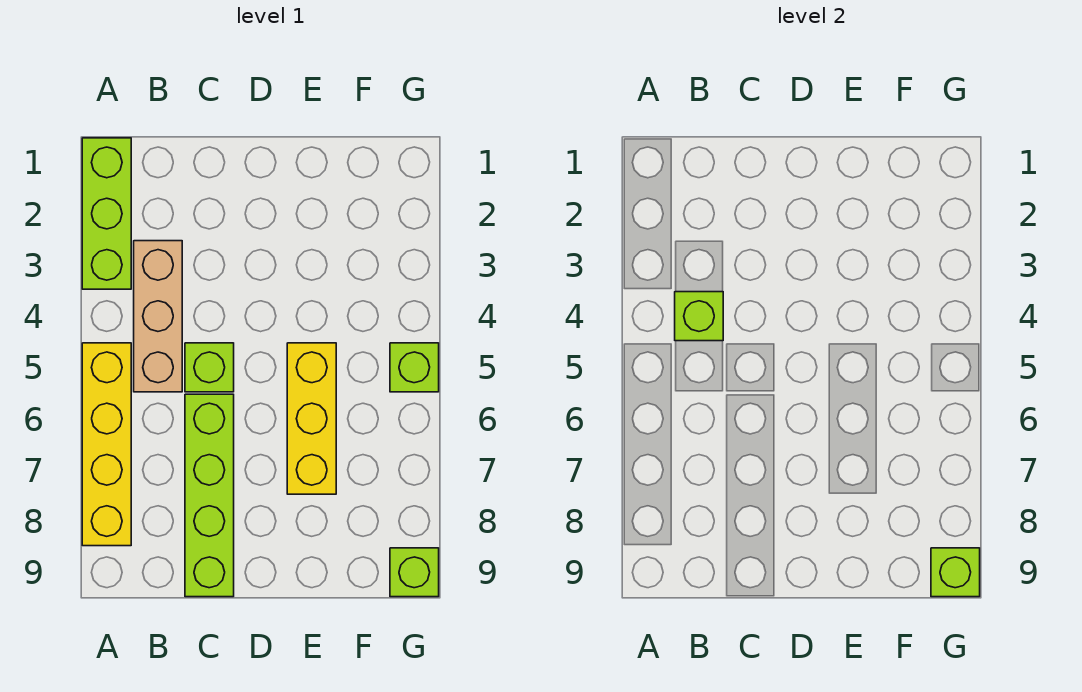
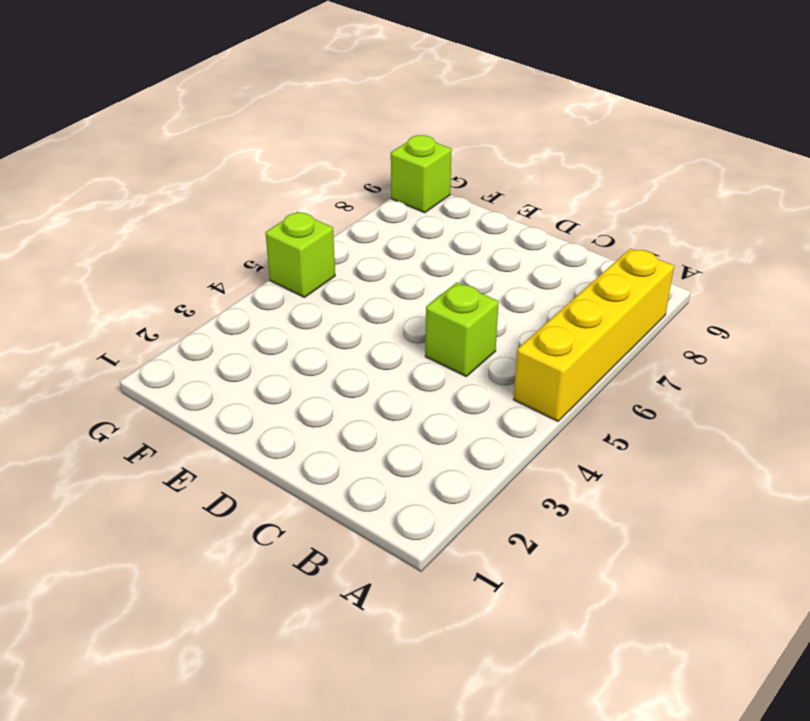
none -> lime brick A1:A3 level 1
none -> tan brick B3:B5 level 1

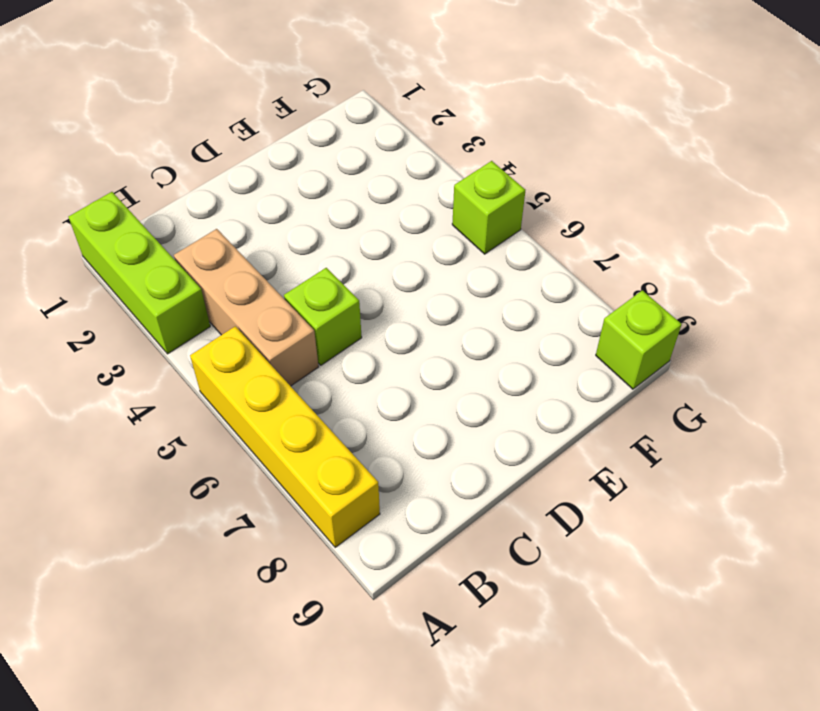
none -> lime brick C6:C9 level 1
none -> yellow brick E5:E7 level 1

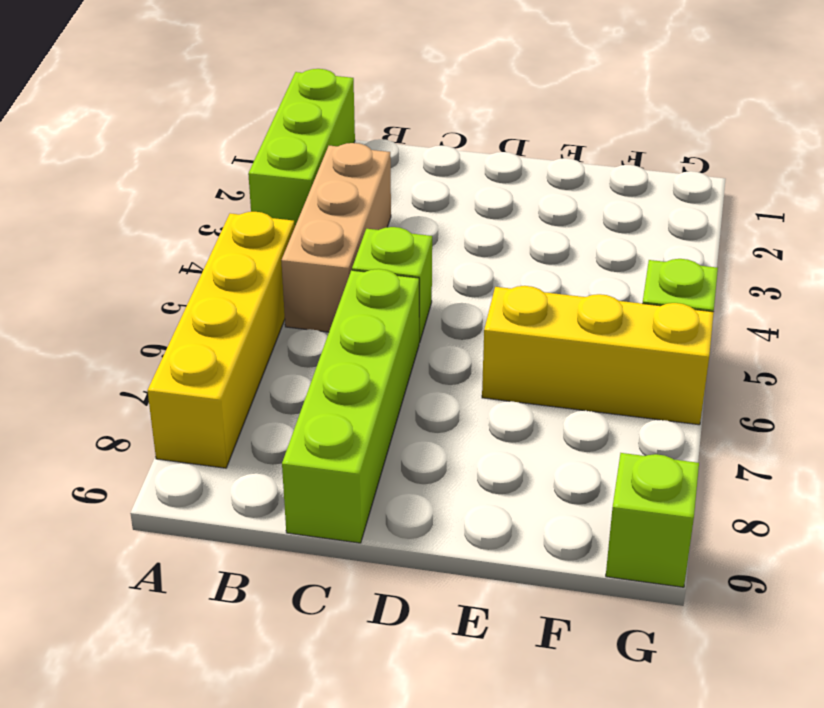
yellow brick E6:G6 level 1 -> yellow brick E5:E7 level 1
none -> lime brick B4 level 2
none -> lime brick G9 level 2

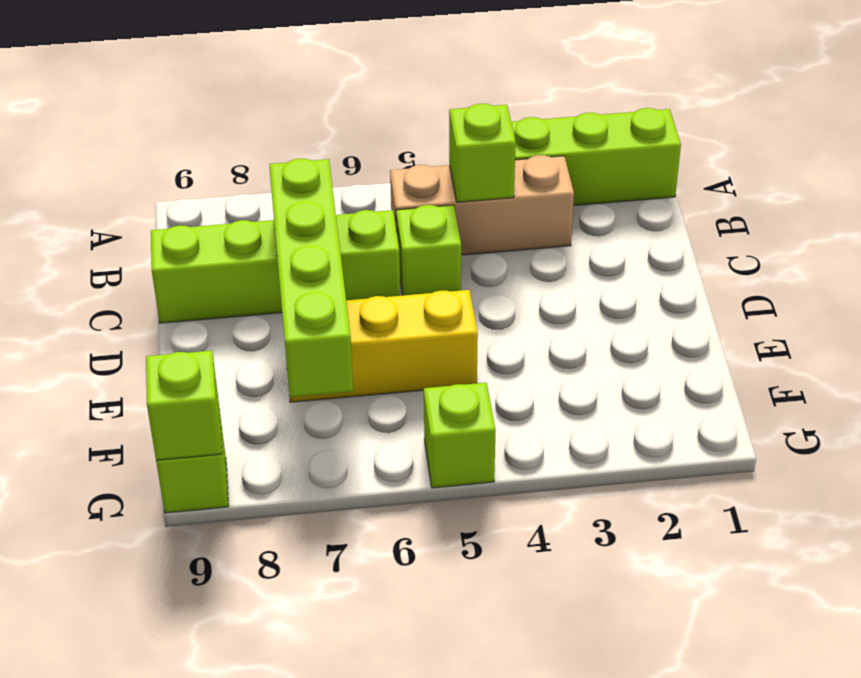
lime brick C7:F7 level 2 -> none
none -> yellow brick A5:A8 level 1

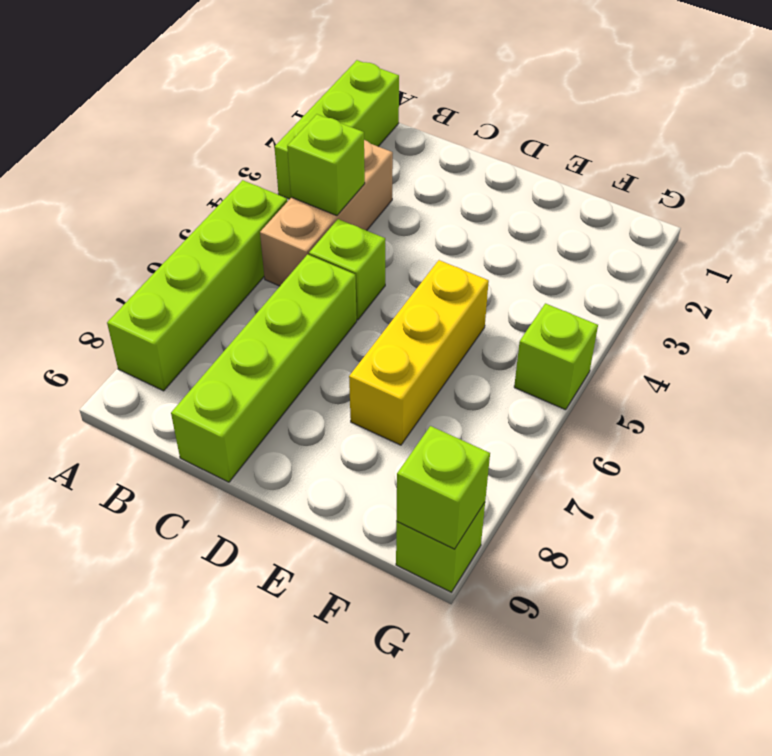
lime brick A5:A8 level 1 -> yellow brick A5:A8 level 1

